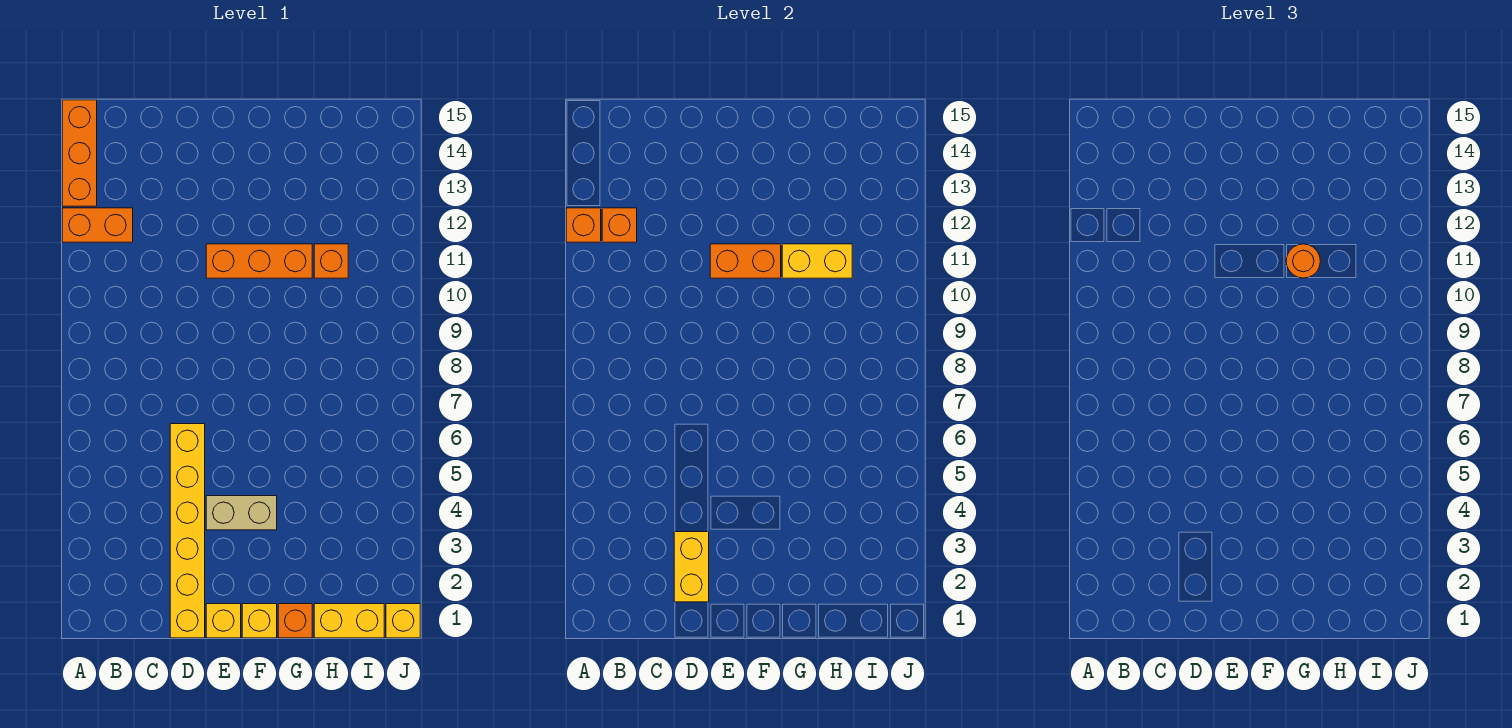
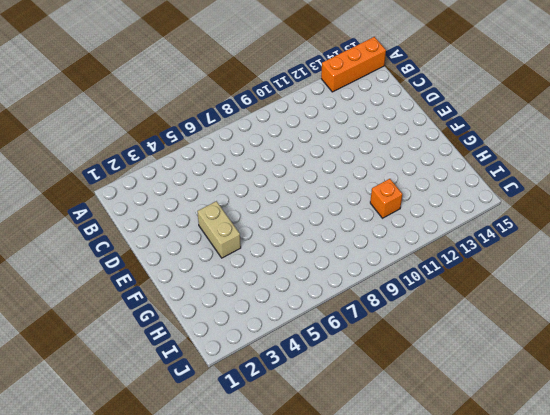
none -> orange brick A12:B12 level 1
none -> yellow brick D1:D6 level 1
none -> yellow brick E1 level 1

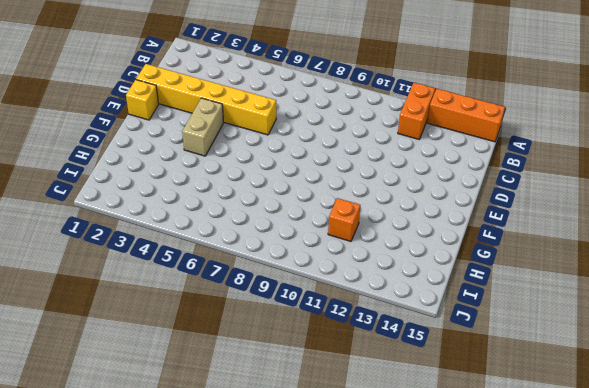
none -> orange brick E11:G11 level 1
none -> yellow brick F1 level 1
none -> orange brick G1 level 1

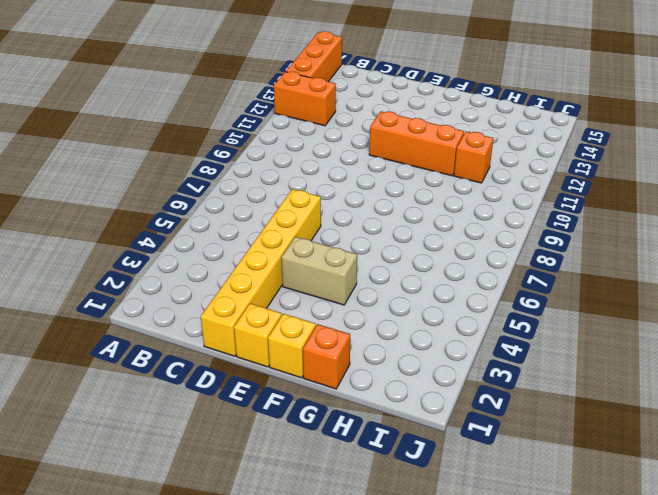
none -> yellow brick H1:I1 level 1
none -> yellow brick J1 level 1
none -> orange brick A12 level 2

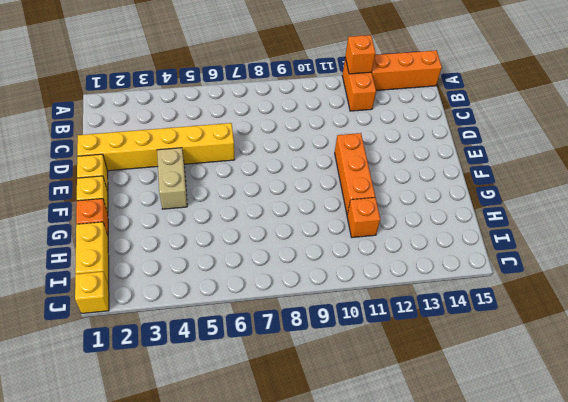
none -> orange brick B12 level 2
none -> yellow brick D2:D3 level 2
none -> orange brick E11:F11 level 2

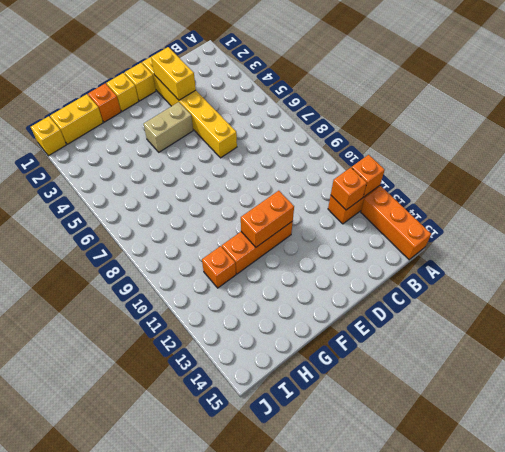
none -> yellow brick G11:H11 level 2
none -> orange round brick G11 level 3

